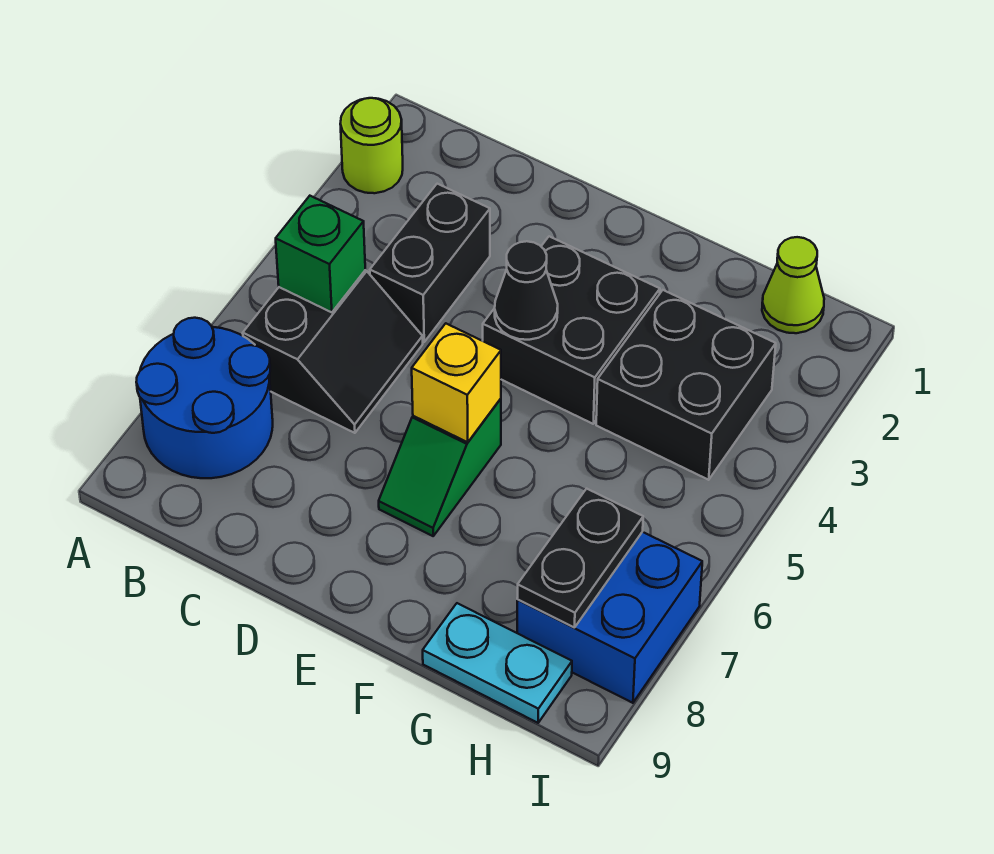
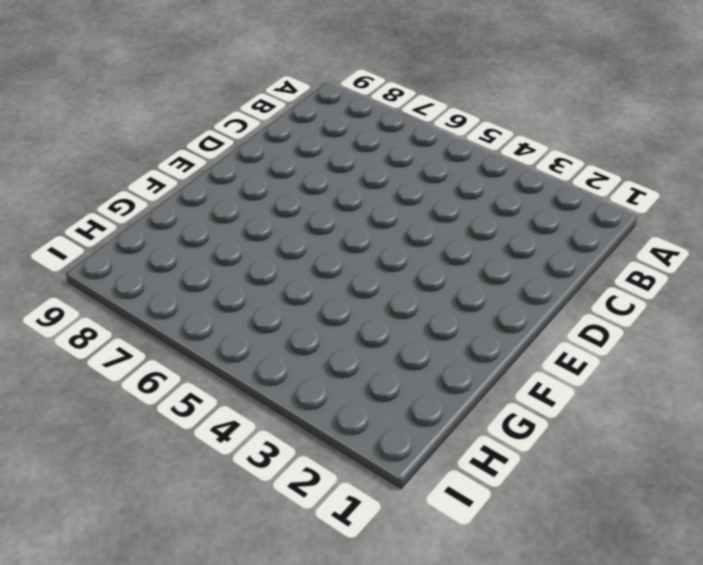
none -> lime round brick A2 level 1
none -> blue round brick A7:B8 level 1
none -> black slope B5:C6 level 1 top B

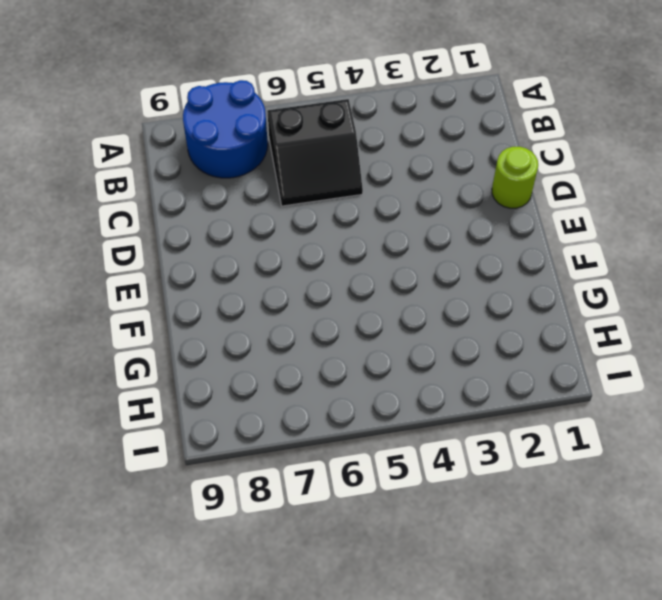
lime round brick D1 level 1 -> lime round brick A2 level 1
none -> black brick C3:C4 level 1
none -> black brick E3:F4 level 1
none -> green slope E6:E7 level 1 top 6

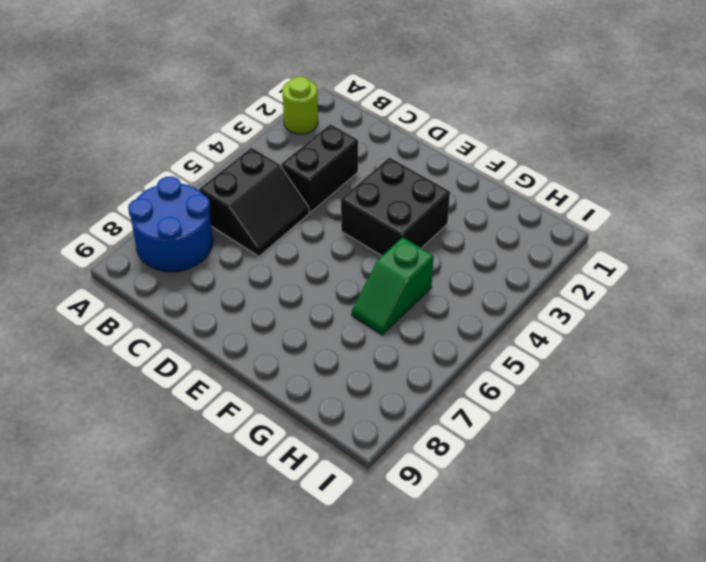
green slope G5:G6 level 1 top 5 -> green slope E6:E7 level 1 top 6
none -> black brick G3:H4 level 1
none -> cyan plate G9:H9 level 1
none -> lime cone H1 level 1

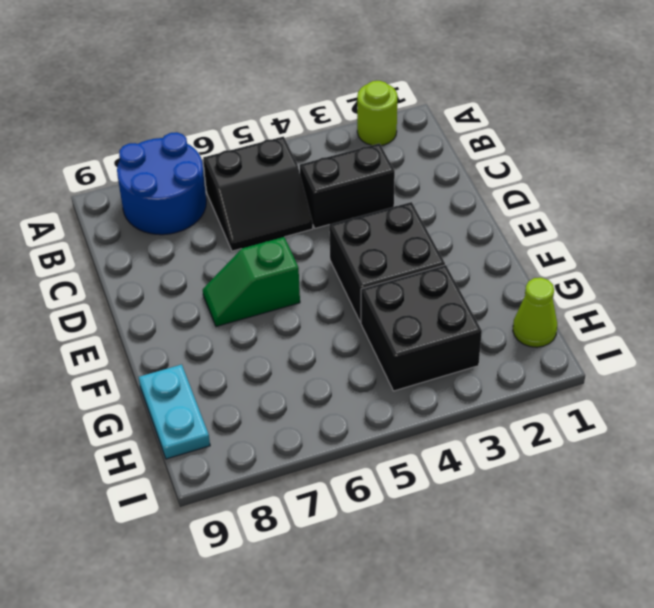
none -> blue brick H7:I8 level 1
none -> green brick B5 level 2
none -> black cone E4 level 2

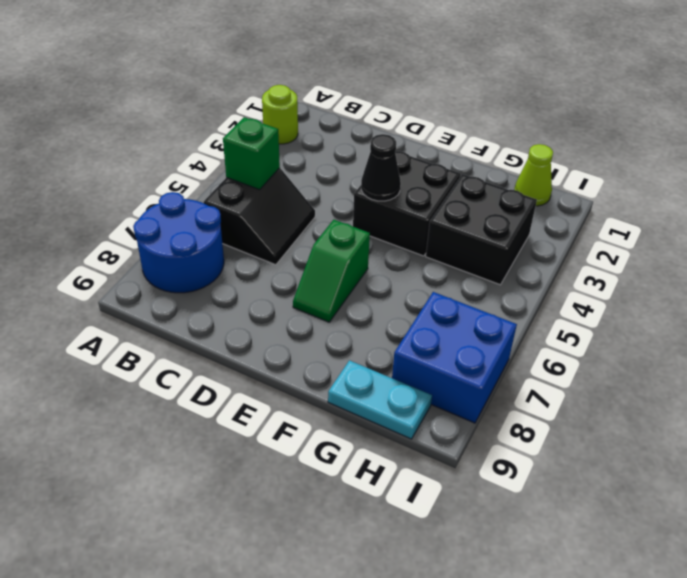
none -> black brick C3:C4 level 1
none -> yellow brick E6 level 2
none -> black plate H7:H8 level 2

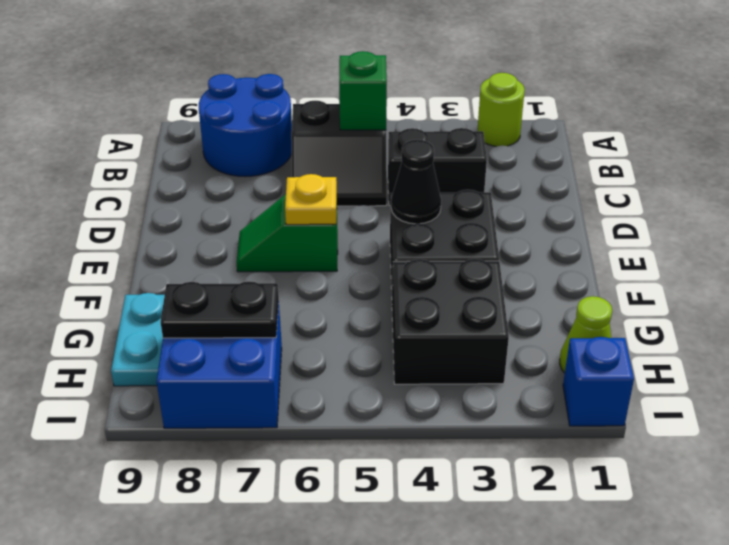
yellow plate E6 level 2 -> yellow brick E6 level 2
blue brick I1 level 1 -> none

